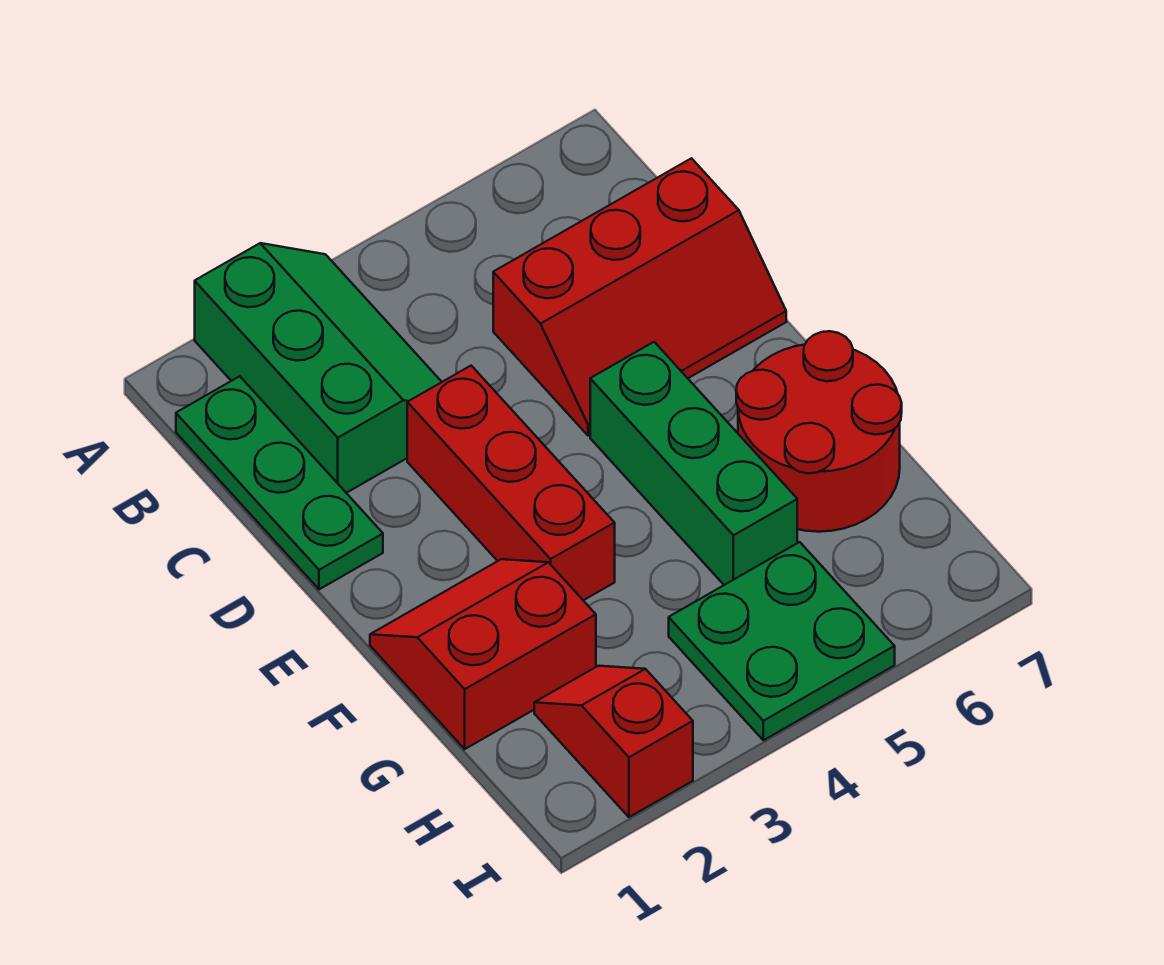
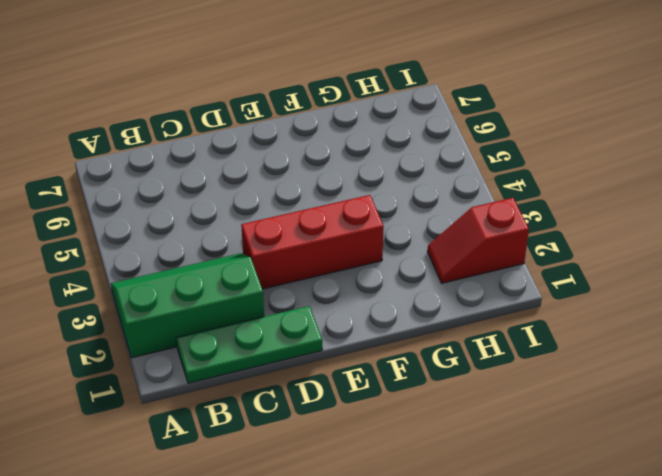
none -> red slope C5:D7 level 1 top C
none -> green brick E5:G5 level 1

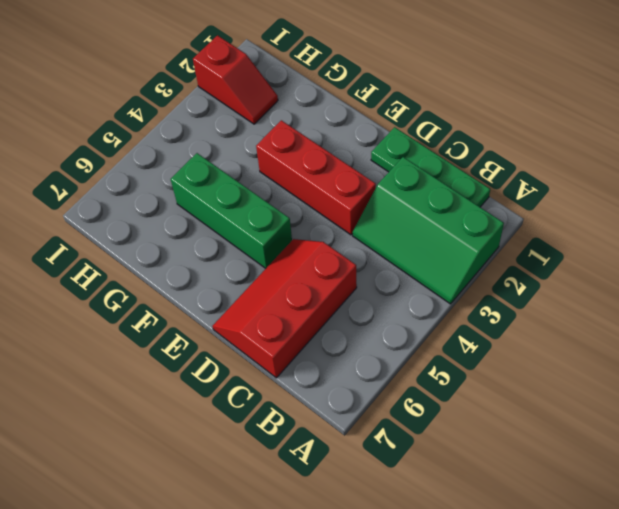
none -> red slope F1:G2 level 1 top G
none -> red round brick F6:G7 level 1

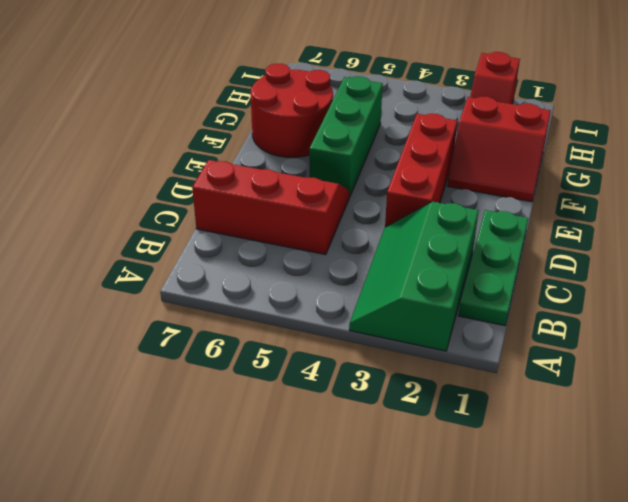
none -> green plate H4:I5 level 1

